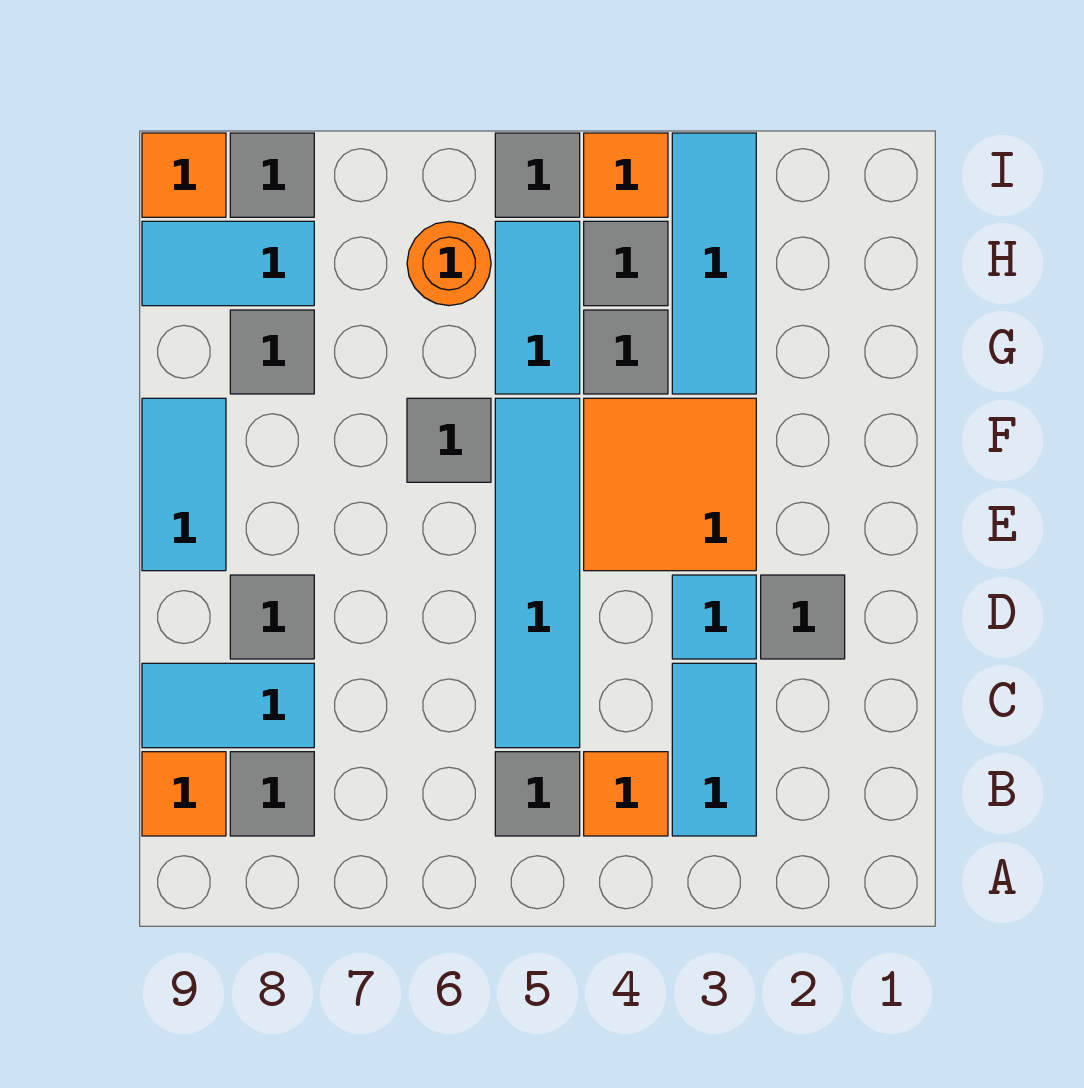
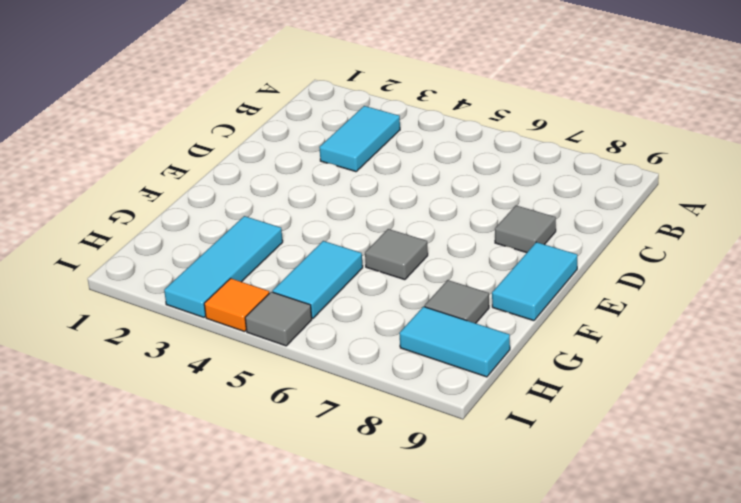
none -> orange tile B4 level 1
none -> grey tile B5 level 1
none -> grey tile B8 level 1

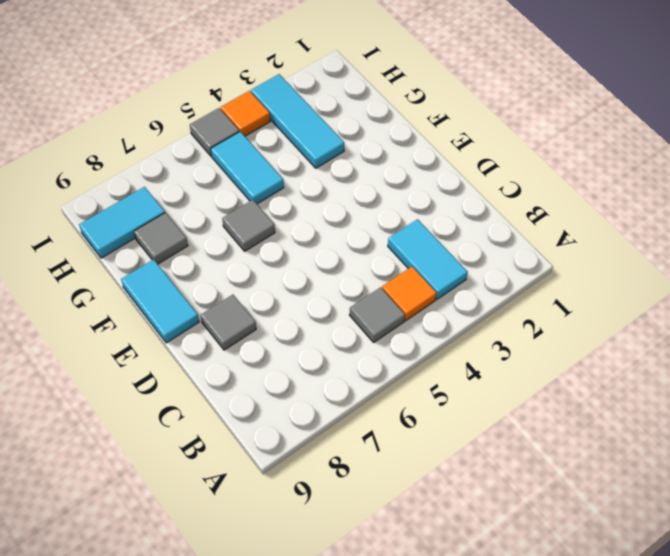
none -> grey tile B8 level 1
none -> orange tile B9 level 1
none -> cyan tile C5:F5 level 1

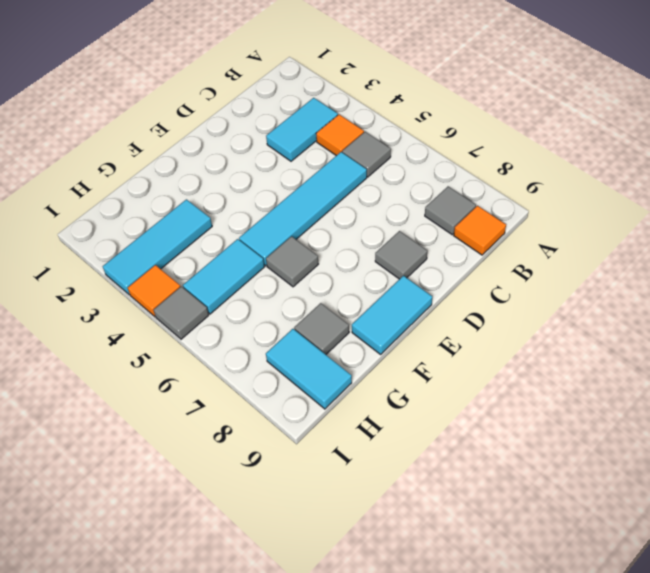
none -> cyan tile C8:C9 level 1
none -> grey tile D2 level 1
none -> cyan tile D3 level 1

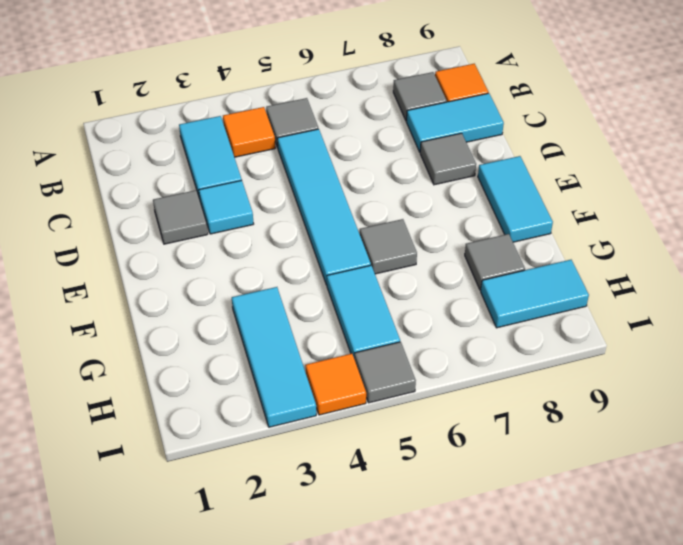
none -> orange tile E3:F4 level 1
none -> grey tile G4 level 1
none -> grey tile H4 level 1

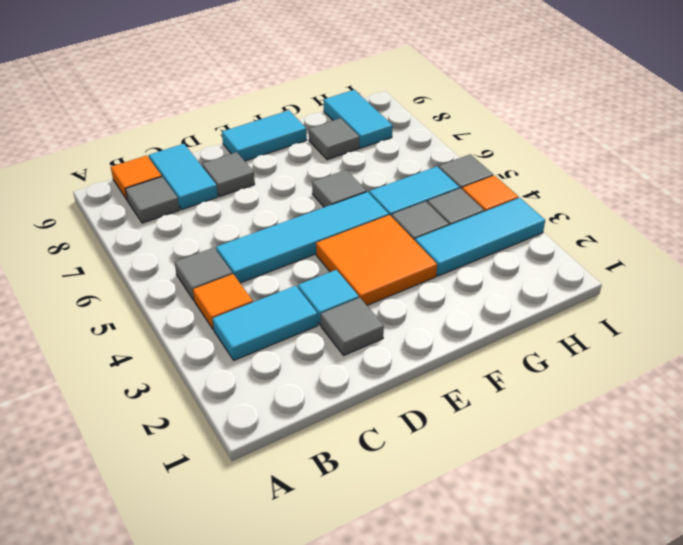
none -> orange round brick H6 level 1
none -> grey tile I8 level 1
none -> orange tile I9 level 1

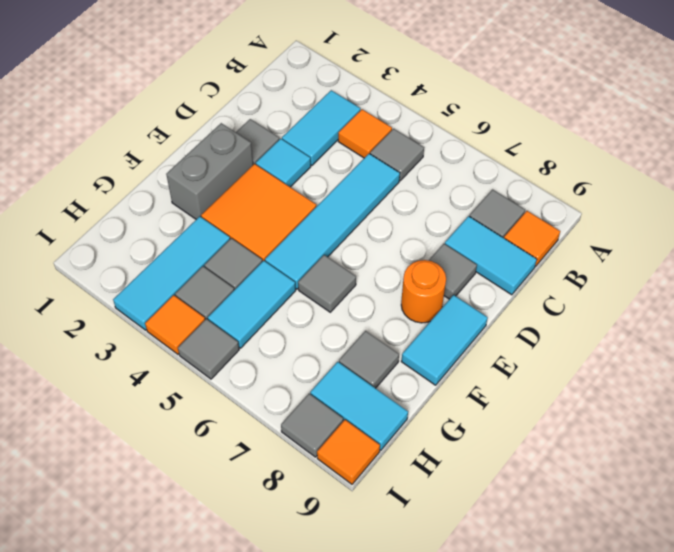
grey brick E2:F2 level 1 -> none
orange round brick E8 level 1 -> orange round brick H6 level 1

